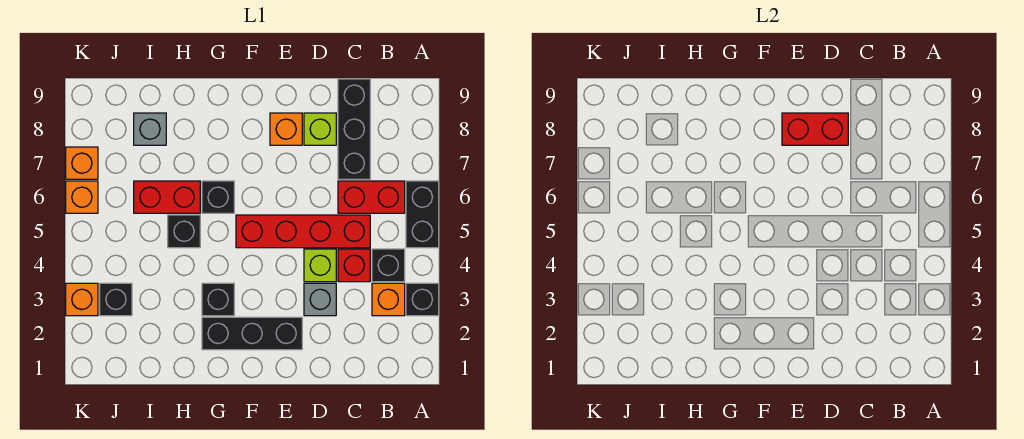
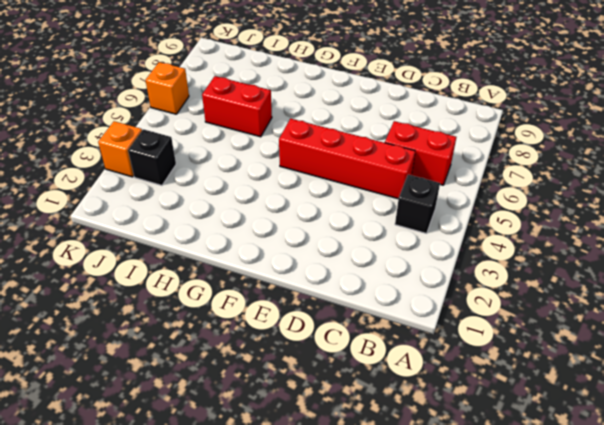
none -> black brick A3 level 1
none -> black brick A5:A6 level 1
none -> orange brick B3 level 1

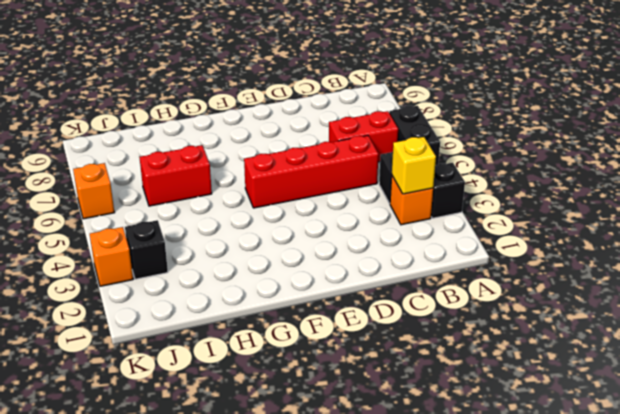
yellow brick B3 level 2 -> none
none -> red brick C4 level 1
none -> black brick C7:C9 level 1
none -> grey brick D3 level 1

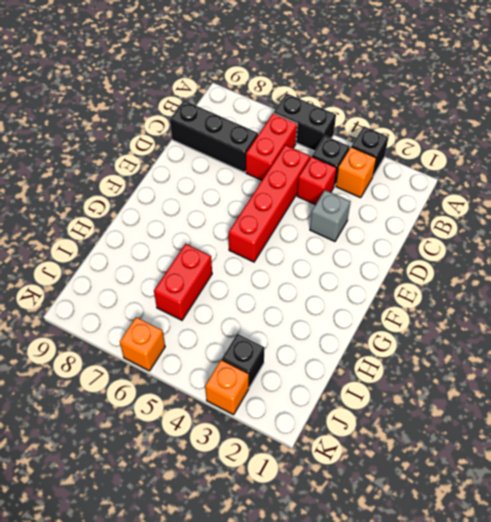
none -> lime brick D4 level 1
none -> lime brick D8 level 1
none -> black brick E2:G2 level 1

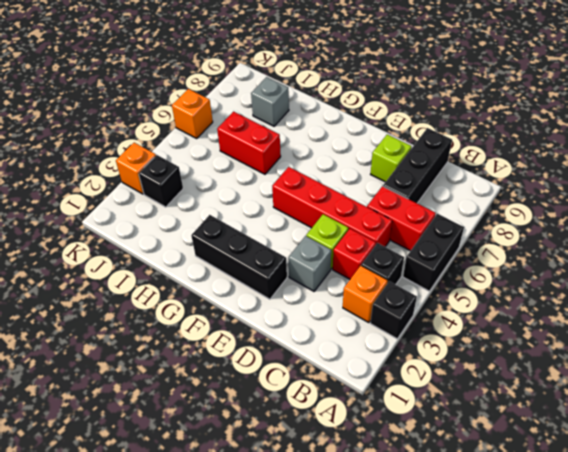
none -> orange brick E8 level 1
none -> black brick G3 level 1
none -> black brick G6 level 1

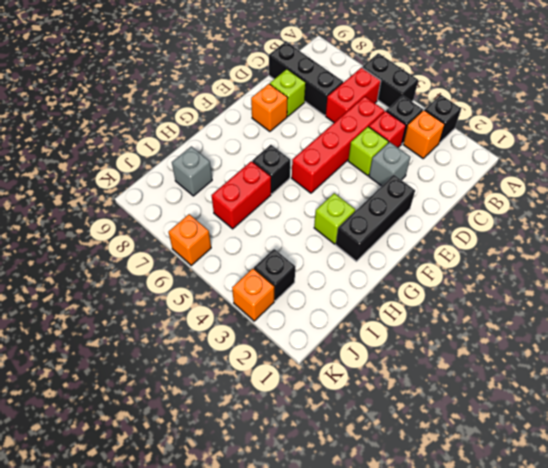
lime brick G3 level 1 -> black brick G3 level 1
none -> black brick H5 level 1
none -> orange brick K7 level 1
none -> red brick D8:E8 level 2

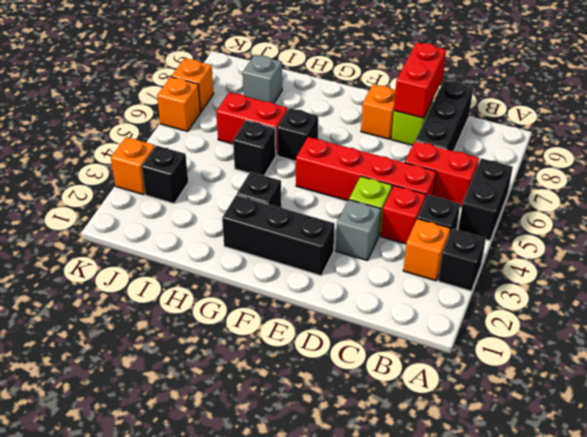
red brick D8:D9 level 2 -> red brick D8:E8 level 2

